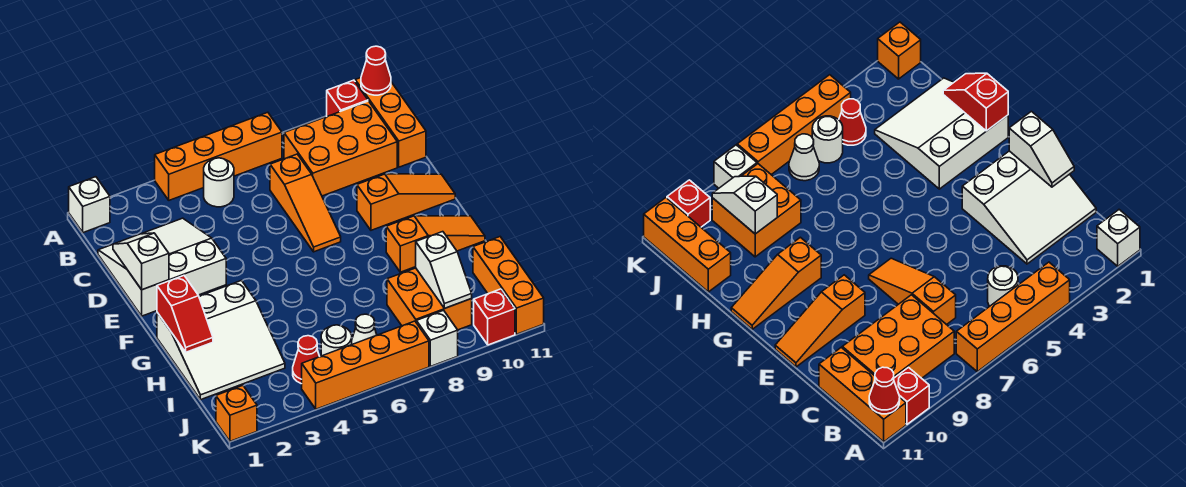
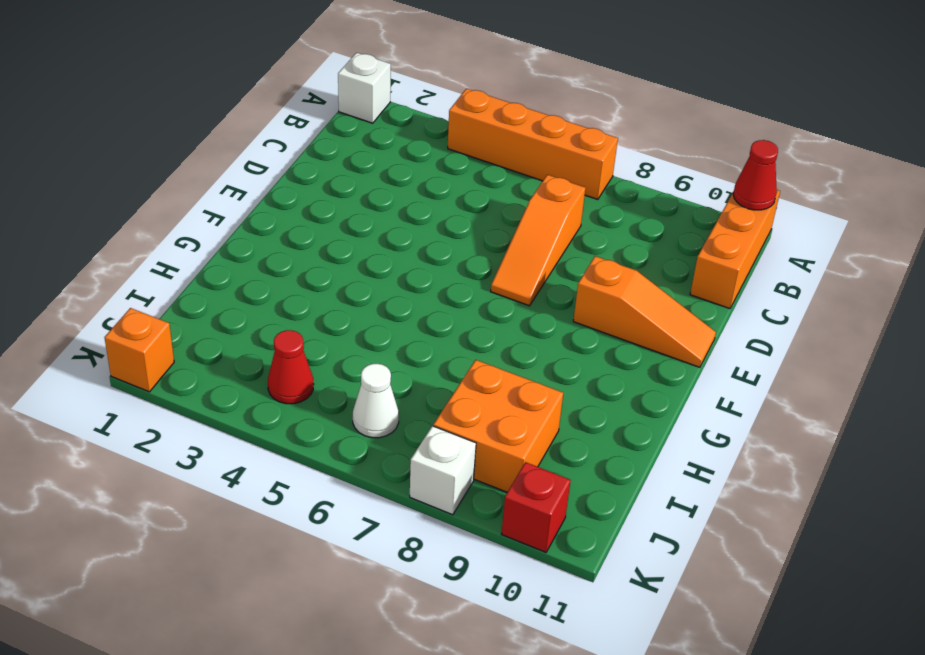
none -> red brick A10 level 1
none -> white round brick B5 level 1
none -> orange brick B8:C10 level 1

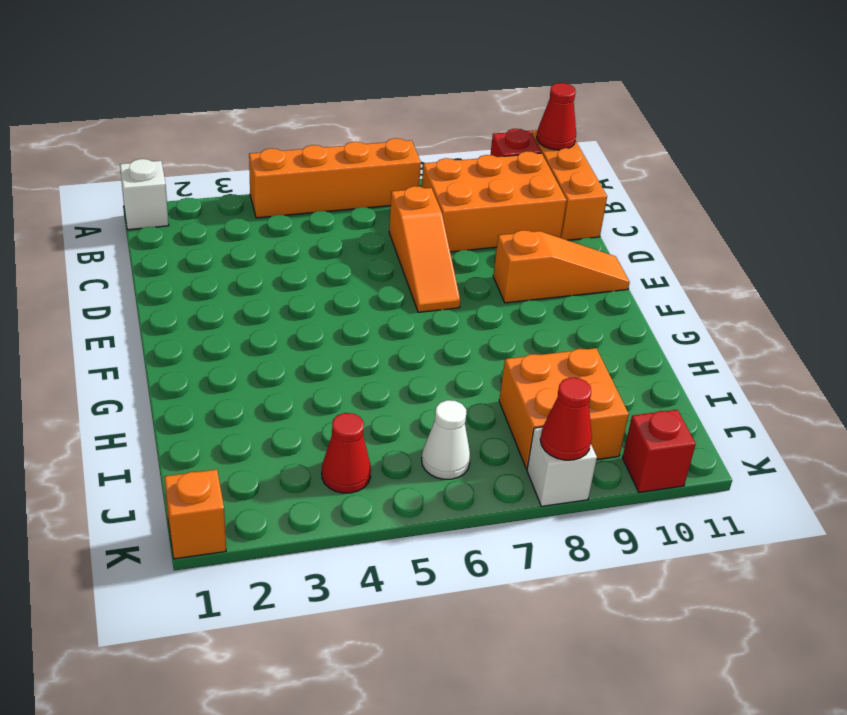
red cone K8 level 2 -> none
none -> white round brick B5 level 1
none -> white slope C1:E3 level 1 top E
none -> white slope G1:I3 level 1 top G

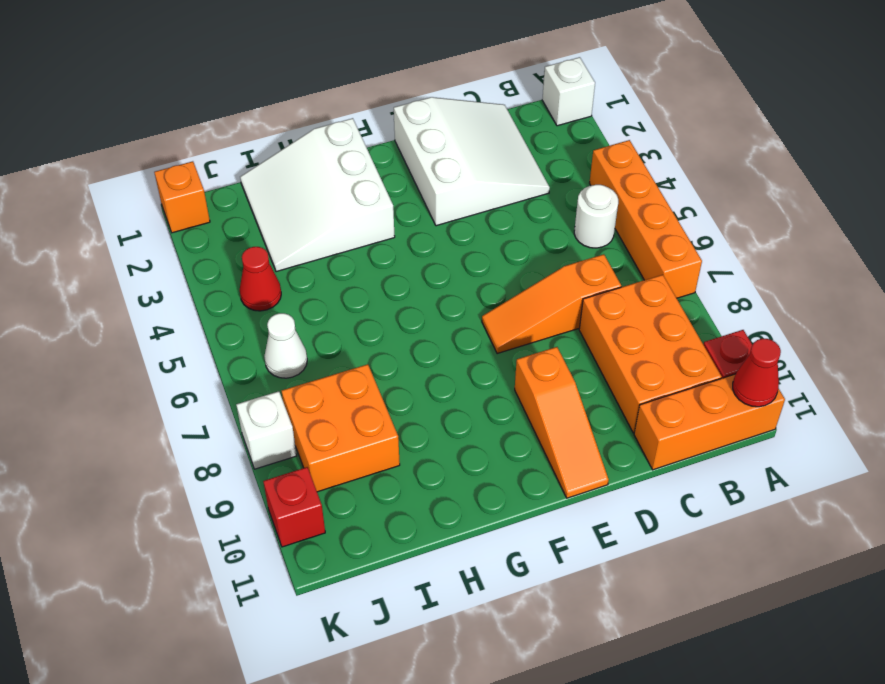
none -> orange slope G9:G11 level 1 top 9
none -> orange brick I11:K11 level 1
none -> white round brick J5 level 1

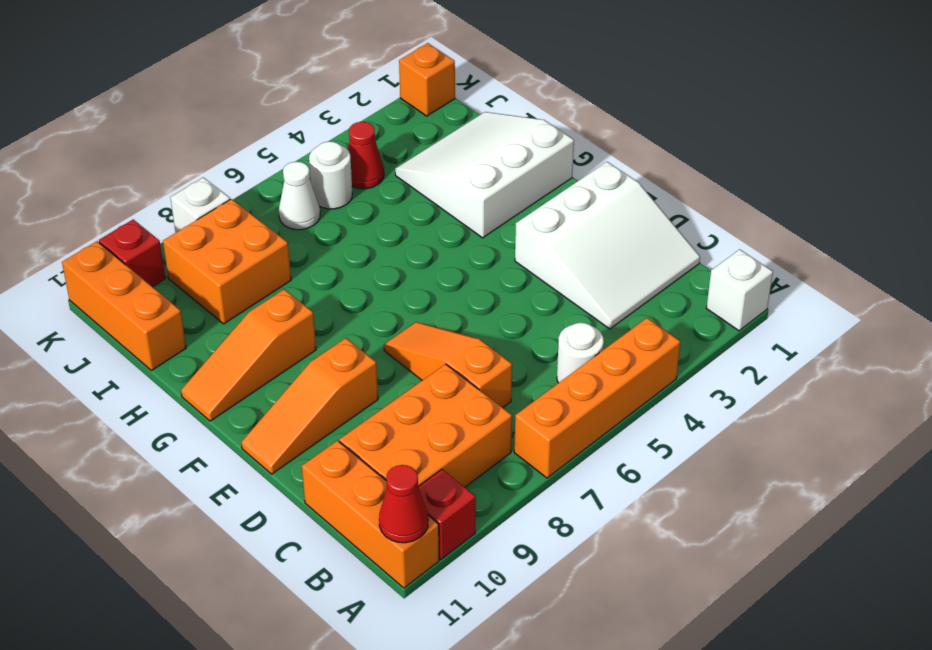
none -> orange brick K4:K7 level 1
none -> white slope D1:E1 level 2 top E
none -> red slope G1:H1 level 2 top G

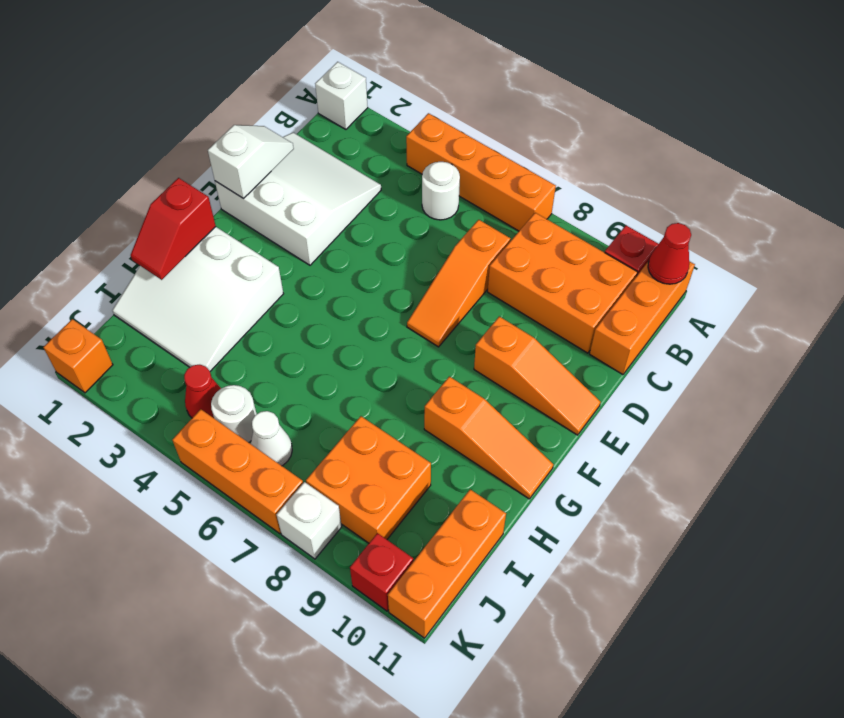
orange brick K5:K7 level 1 -> orange brick K4:K7 level 1
none -> white slope I9:J9 level 2 top I

